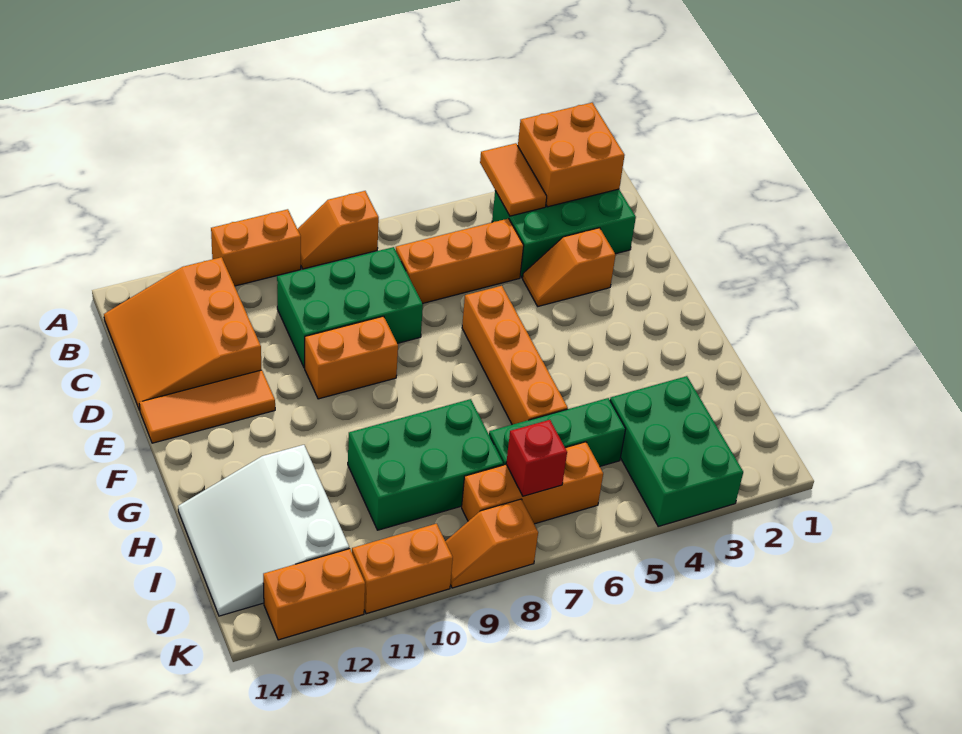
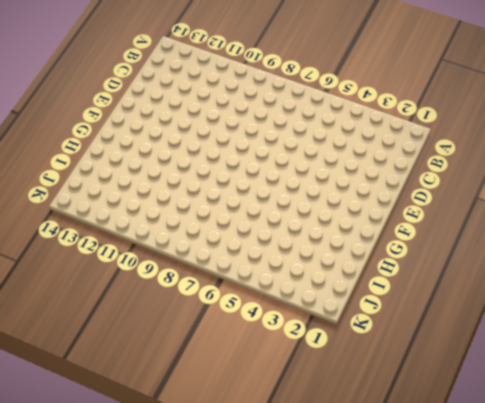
none -> orange slope A8:A9 level 1 top 8
none -> orange brick A10:A11 level 1
none -> green brick B2:C4 level 1

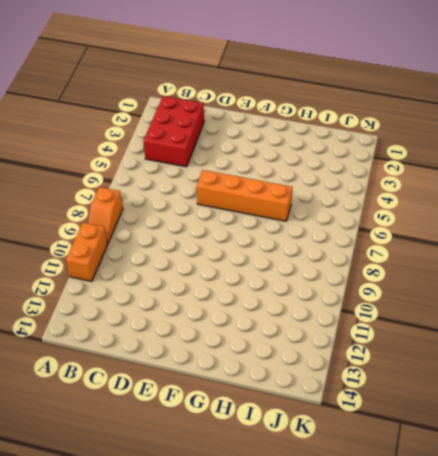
red brick B2:C4 level 1 -> green brick B2:C4 level 1
none -> orange slope B12:D14 level 1 top 12
none -> orange brick C5:C7 level 1
none -> green brick C8:D10 level 1

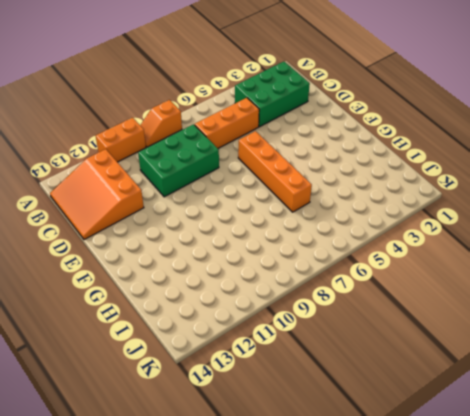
none -> orange slope D3:D4 level 1 top 3
none -> orange brick E9:E10 level 1
none -> orange tile E12:E14 level 1

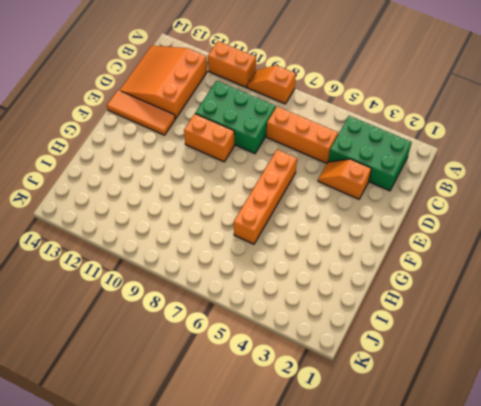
none -> green brick H8:I10 level 1
none -> white slope H12:J14 level 1 top 12
none -> green brick I3:K4 level 1

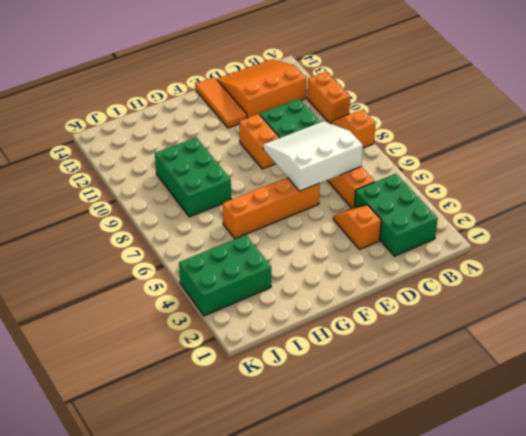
white slope C6:E8 level 2 top 6 -> white slope H12:J14 level 1 top 12
none -> green brick I5:I7 level 1
none -> orange brick J6:J8 level 1
none -> orange slope K8:K9 level 1 top 8

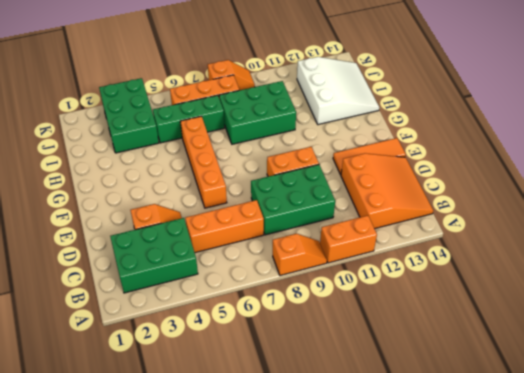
none -> orange brick K10:K11 level 1
none -> orange brick K12:K13 level 1
none -> orange brick A2:B3 level 2

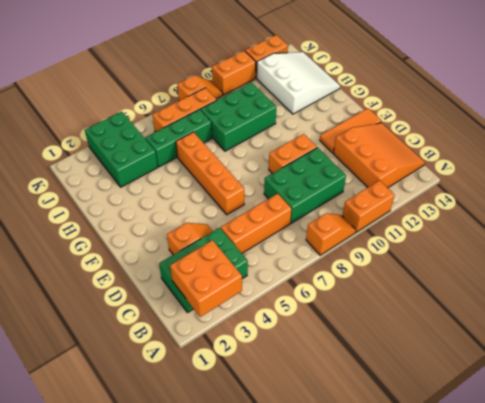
none -> orange tile A4:B4 level 2
none -> red brick J7 level 2

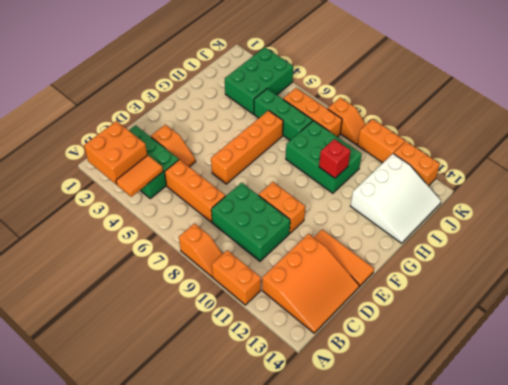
red brick H10 level 2 -> red brick J7 level 2

